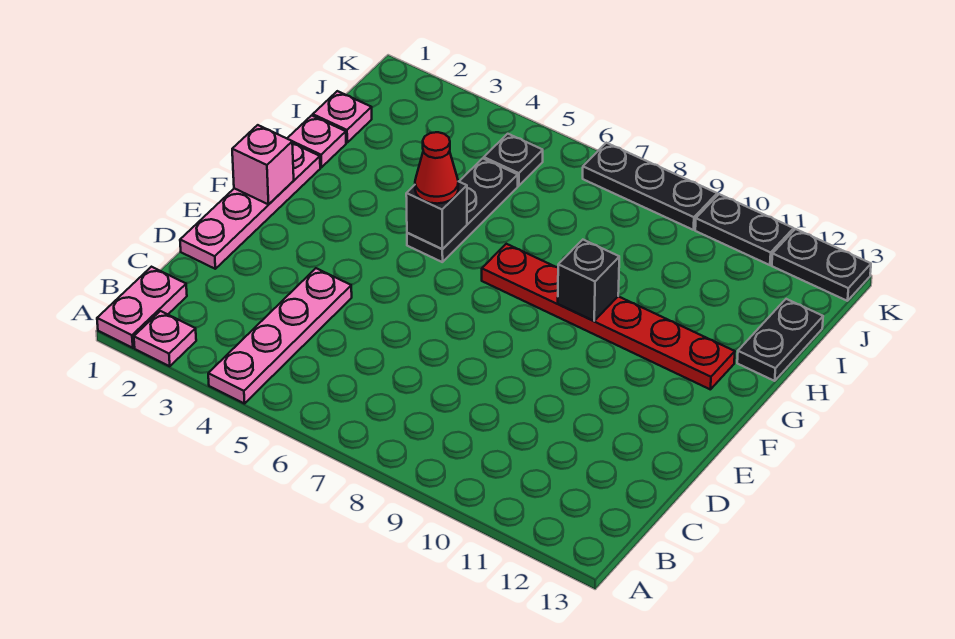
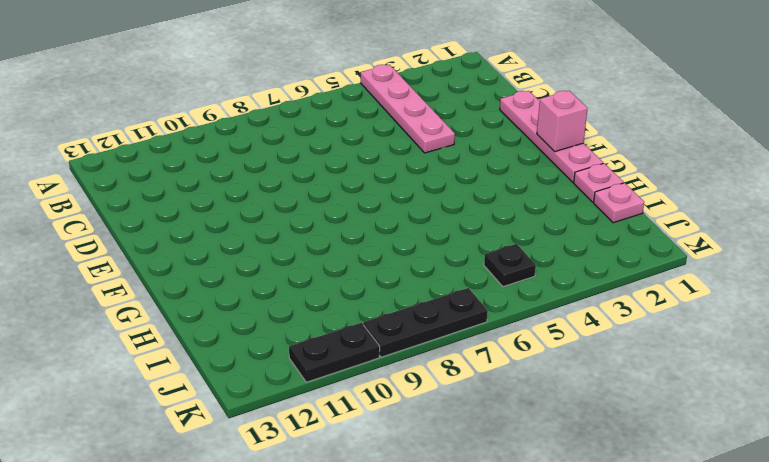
none -> pink plate A1:B1 level 1
none -> pink plate A2 level 1
none -> black plate G5:I5 level 1

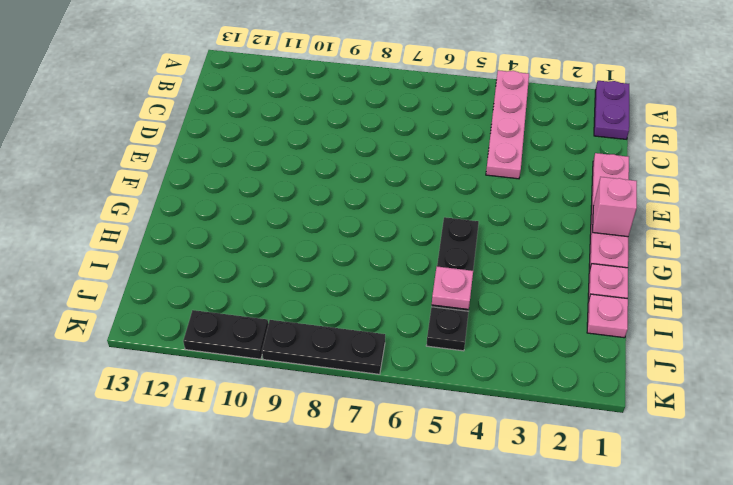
purple plate A1:B1 level 1 -> pink plate A1:B1 level 1
pink plate I5 level 2 -> pink plate A2 level 1
none -> red plate G7:G12 level 1
none -> black plate H13:I13 level 1
none -> black plate K12:K13 level 1

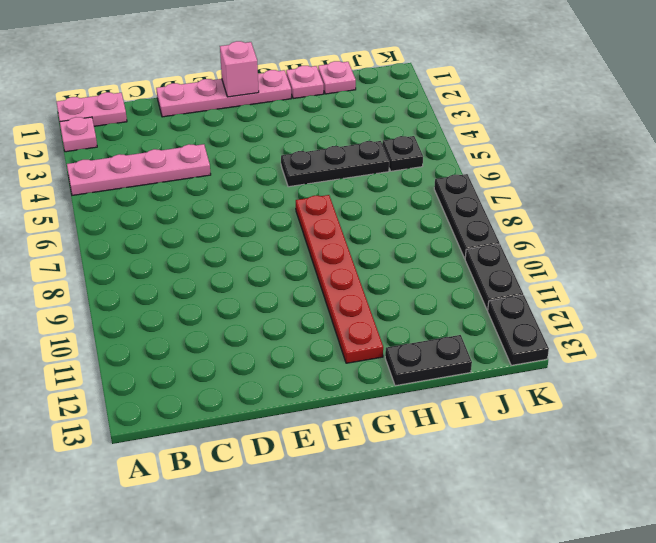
none -> black brick G5 level 2
none -> black brick G9 level 2
none -> red cone G5 level 3

